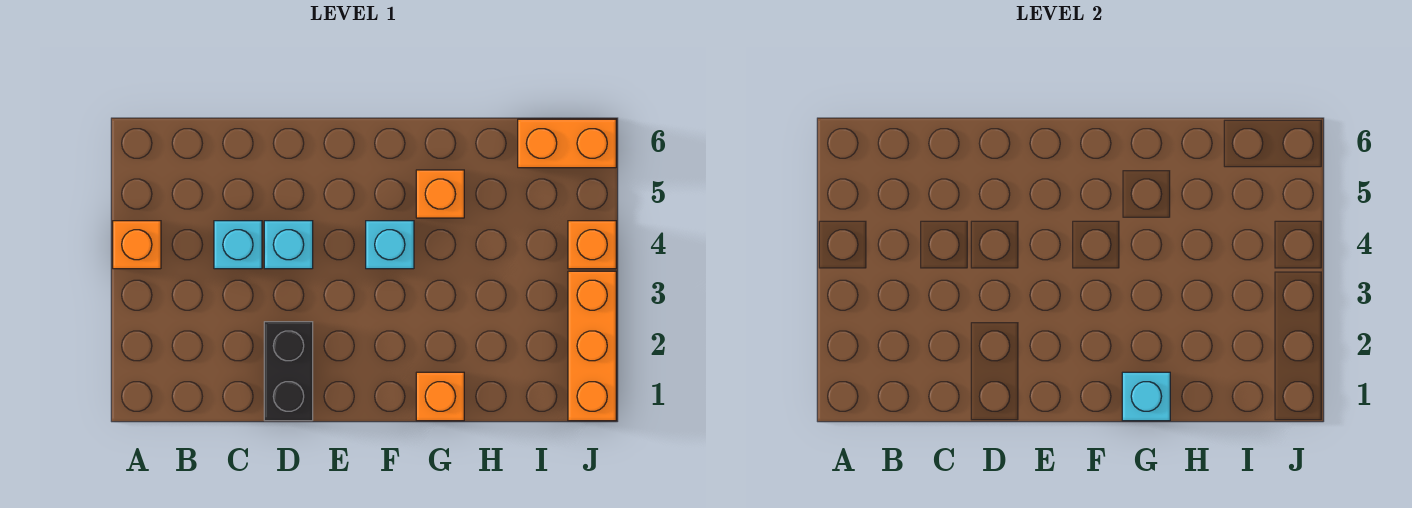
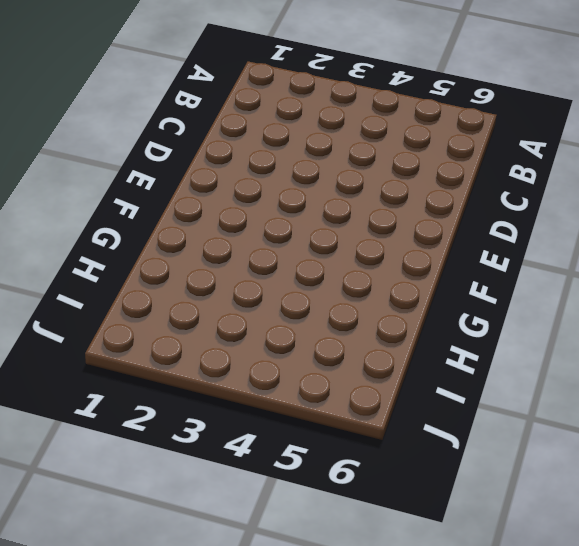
none -> orange brick A4 level 1
none -> cyan brick C4 level 1

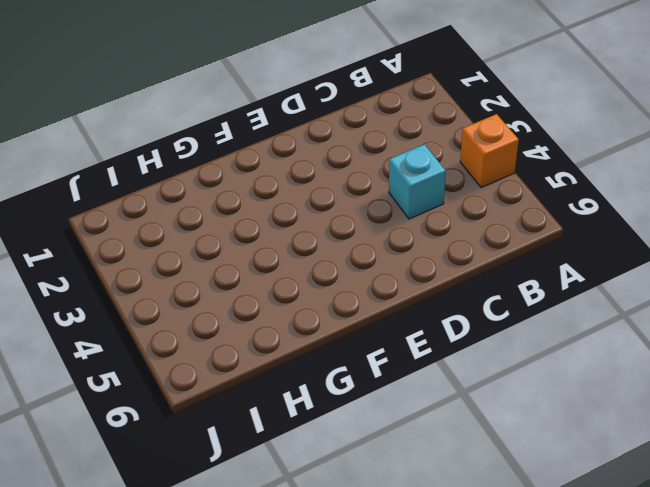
none -> black brick D1:D2 level 1
none -> cyan brick D4 level 1

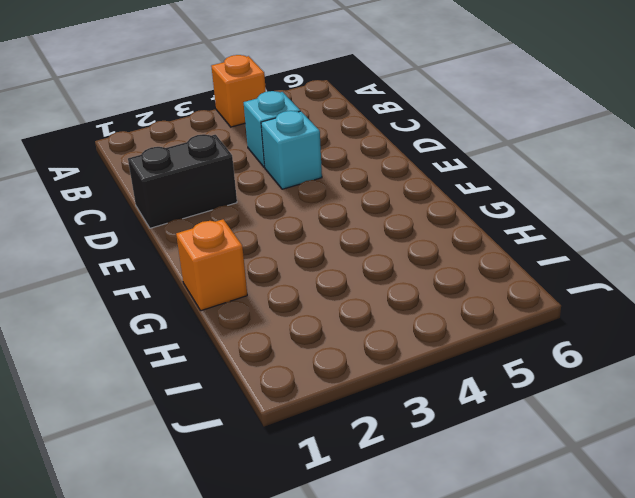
none -> cyan brick F4 level 1
none -> orange brick G5 level 1

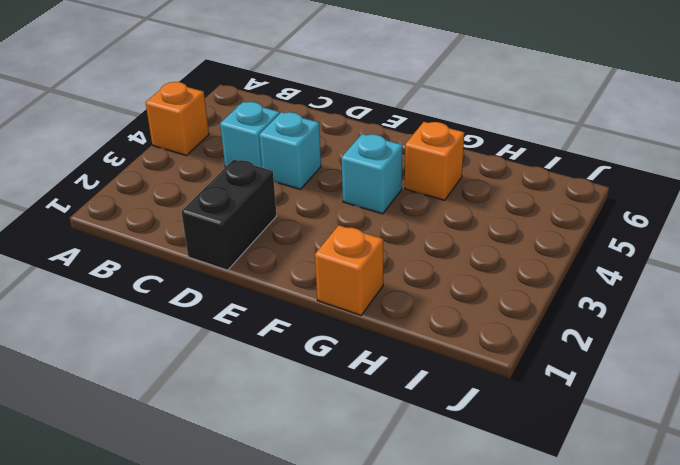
none -> orange brick I6:J6 level 1
none -> orange brick J1:J3 level 1

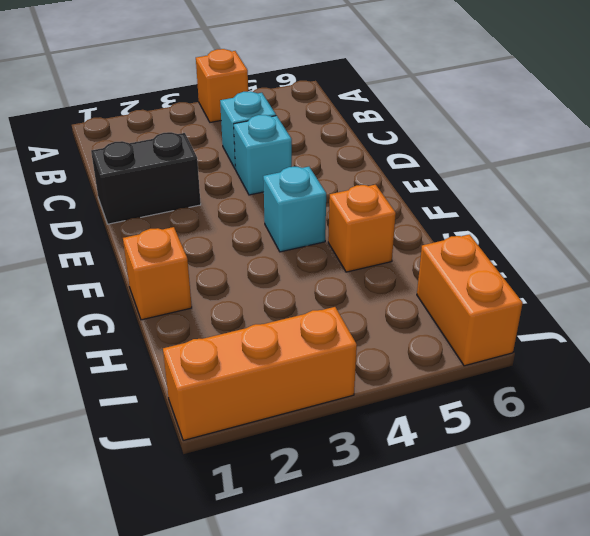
none -> orange brick J4 level 1
none -> cyan brick G1 level 2

